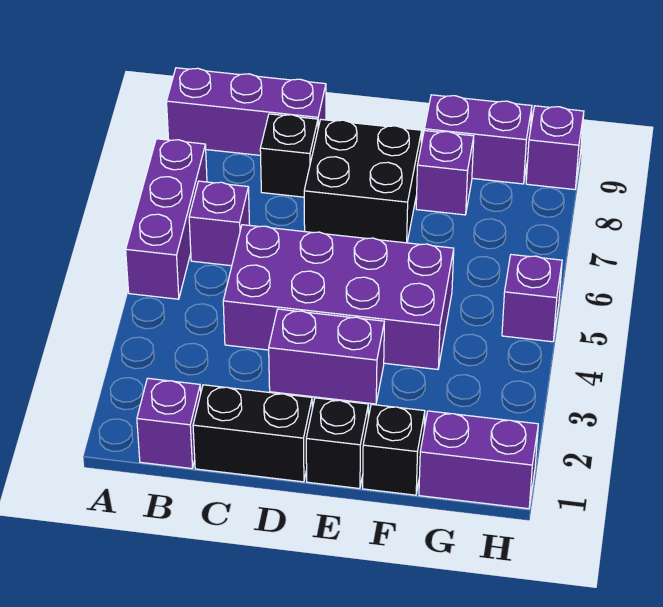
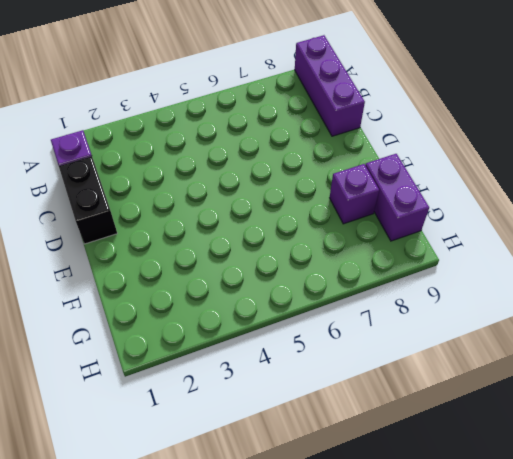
none -> purple brick A5:A7 level 1
none -> purple brick B6 level 1
none -> purple brick C4:F5 level 1

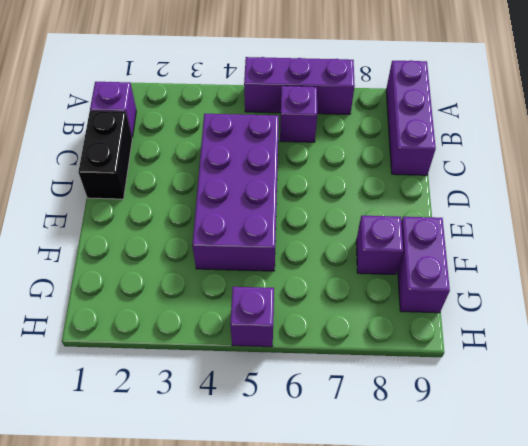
none -> black brick C8 level 1
none -> purple brick D3:E3 level 1
none -> black brick D7:E8 level 1

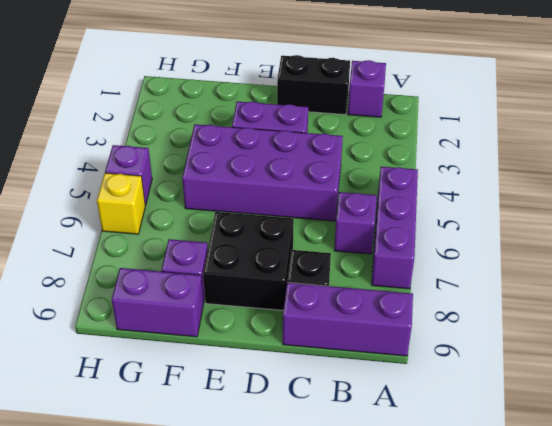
yellow brick H6 level 1 -> none
none -> black brick E1 level 1
none -> black brick F1 level 1
none -> purple brick G1:H1 level 1

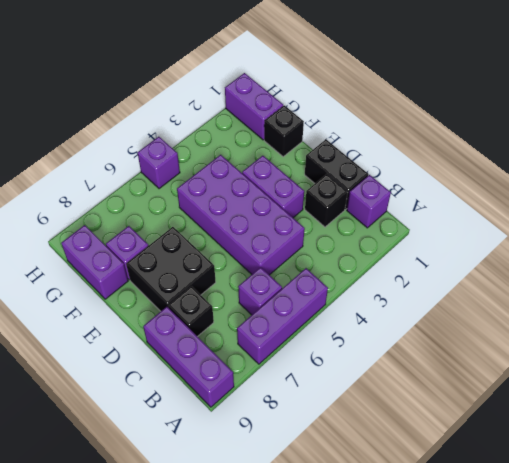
black brick C2 level 1 -> black brick E1 level 1
none -> purple brick H9 level 1

